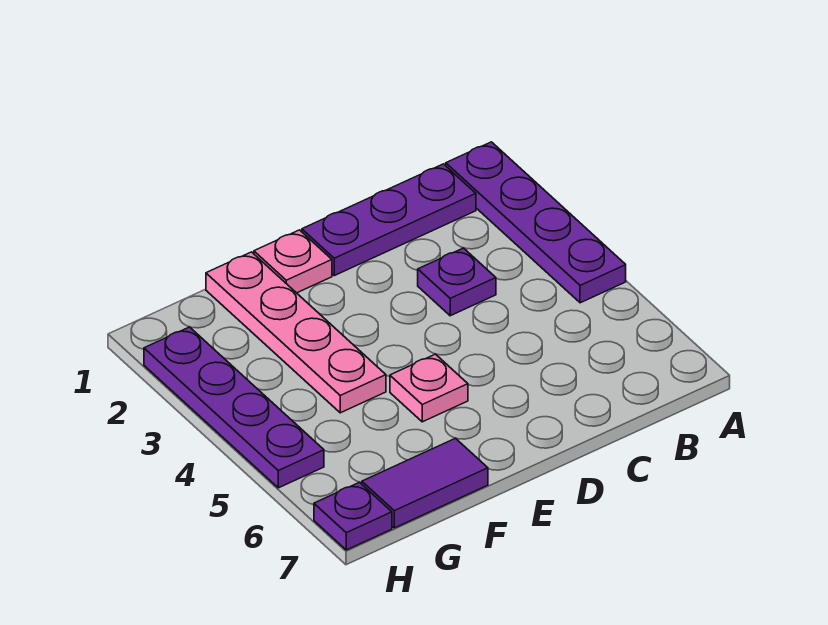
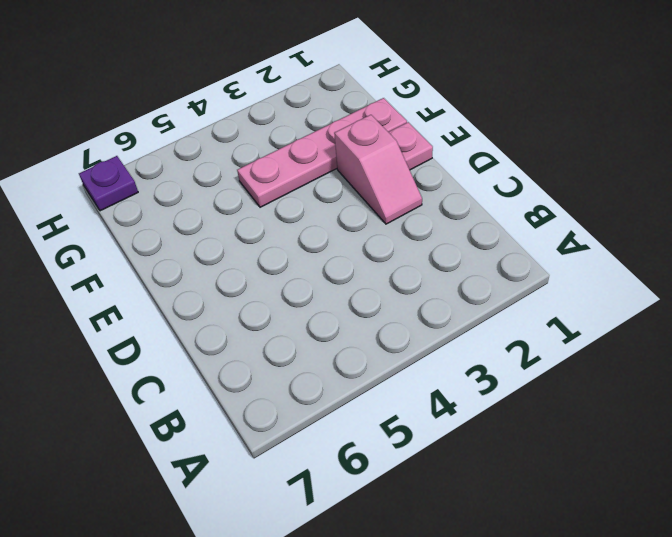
pink slope D2:E2 level 1 top E -> none
none -> purple plate A1:A4 level 1
none -> purple plate B1:D1 level 1

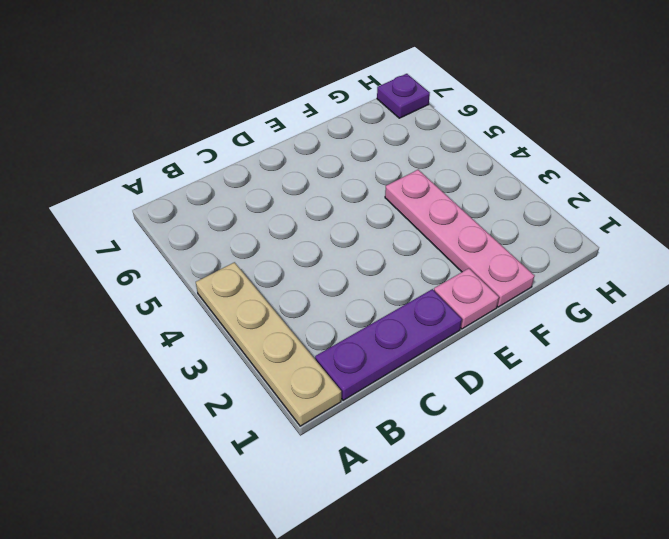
tan plate A1:A4 level 1 -> purple plate A1:A4 level 1
none -> purple plate C3 level 1
none -> pink plate E5 level 1

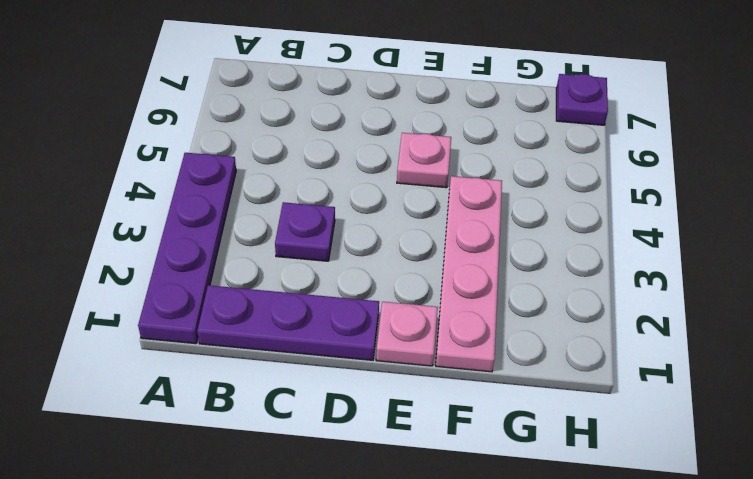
none -> purple tile F7:G7 level 1
none -> purple plate H2:H5 level 1

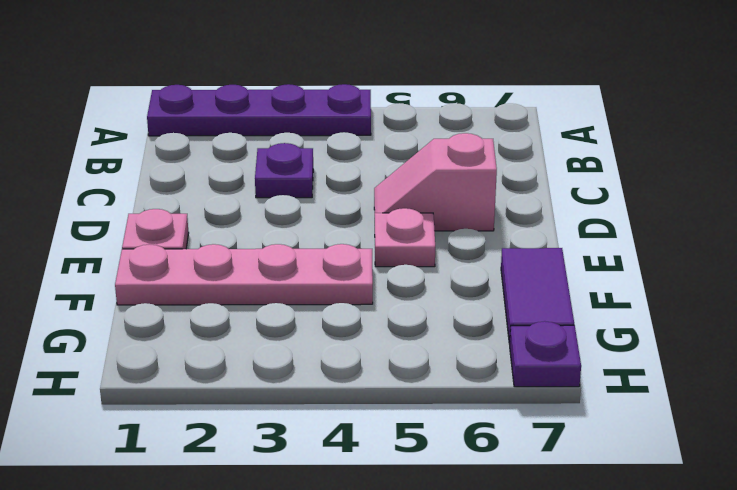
pink slope D5:D6 level 1 top 6 -> none
none -> purple plate B1:D1 level 1
none -> purple plate H2:H5 level 1

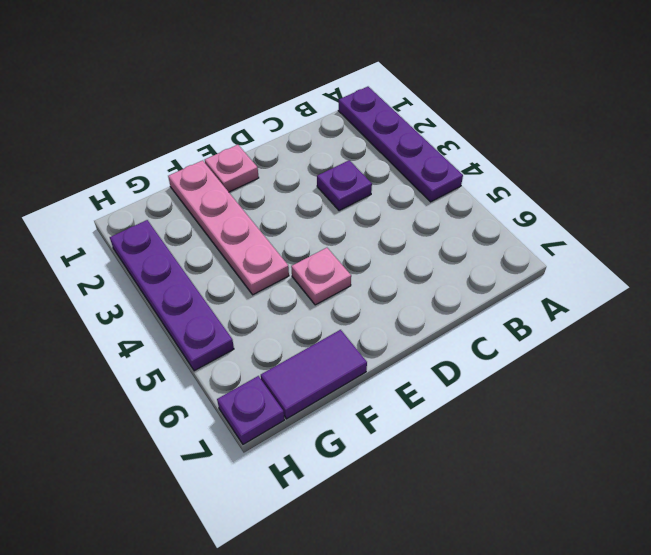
none -> purple plate B1:D1 level 1

